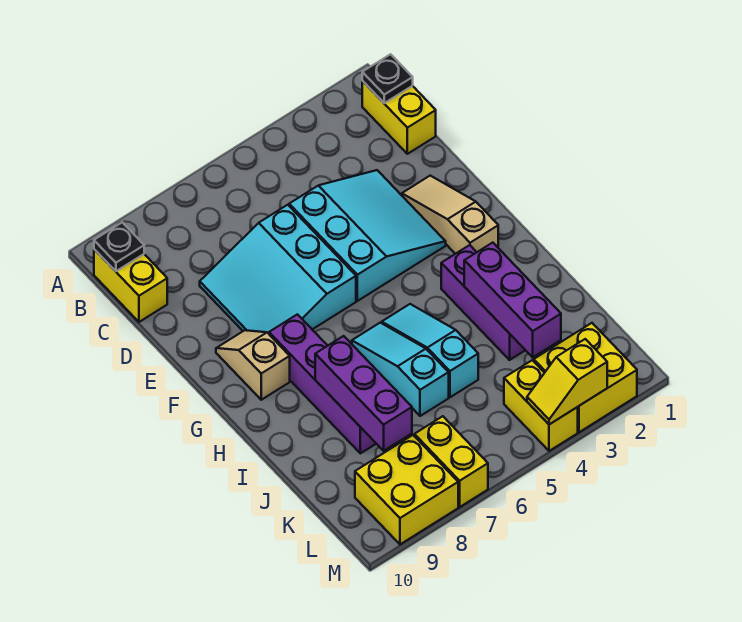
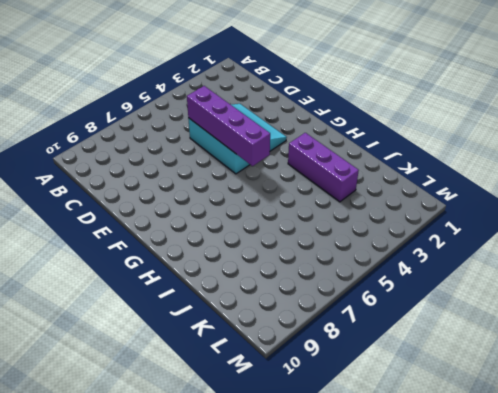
purple brick D5:G5 level 2 -> purple brick G8:J8 level 1
none -> yellow brick B1:C1 level 1
none -> yellow brick B10:C10 level 1
none -> cyan slope D6:F8 level 1 top 6

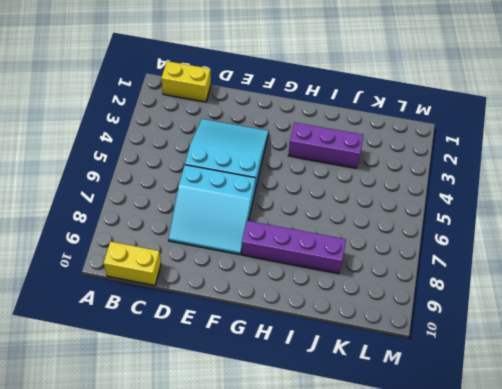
none -> tan slope E2:G2 level 1 top G
none -> tan slope F9:G9 level 1 top G
none -> cyan slope H5:J5 level 1 top J

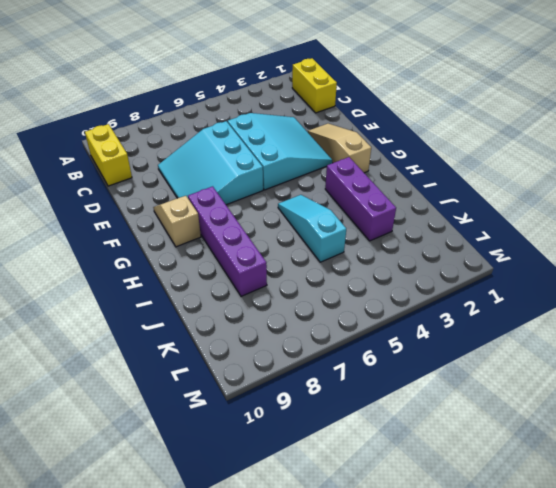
none -> cyan slope H6:J6 level 1 top J
none -> yellow brick L2:M3 level 1
none -> yellow brick L4:M4 level 1

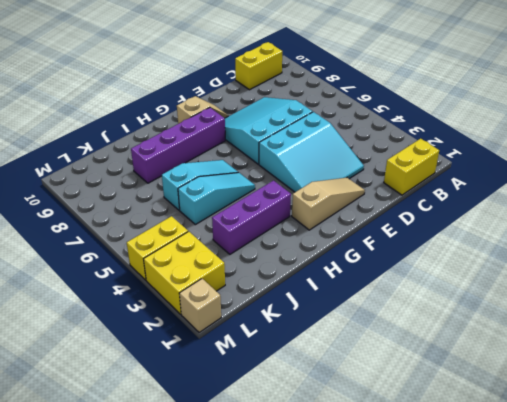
tan brick M1 level 1 -> none
none -> yellow brick L7:M7 level 1
none -> yellow brick L8:M9 level 1
none -> black plate B1 level 2

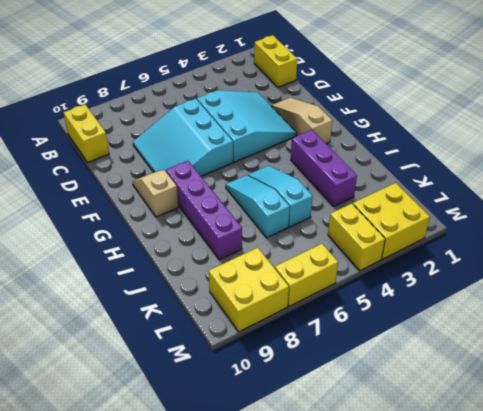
yellow brick M6:M7 level 1 -> yellow brick L7:M7 level 1
none -> black plate B1 level 2
none -> black plate B10 level 2
none -> purple brick I3:K3 level 2

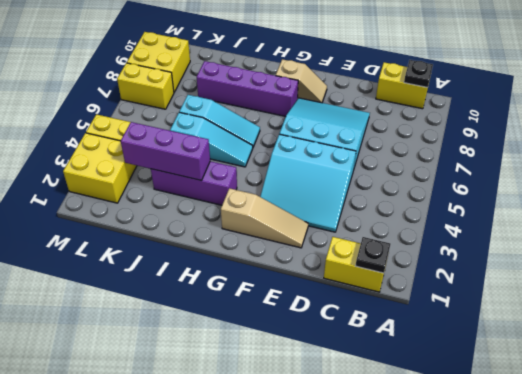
none -> purple brick I8:K8 level 2
none -> yellow slope M3:M4 level 2 top 3

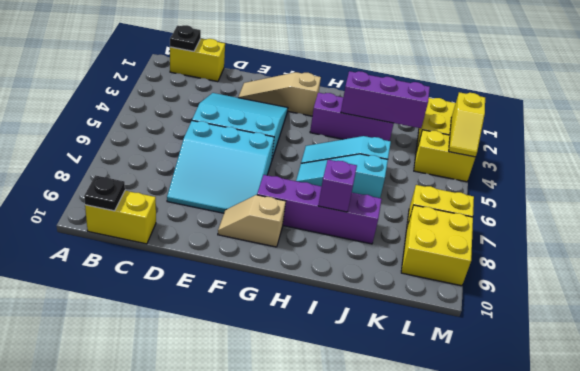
purple brick I8 level 2 -> purple brick I8:K8 level 2

